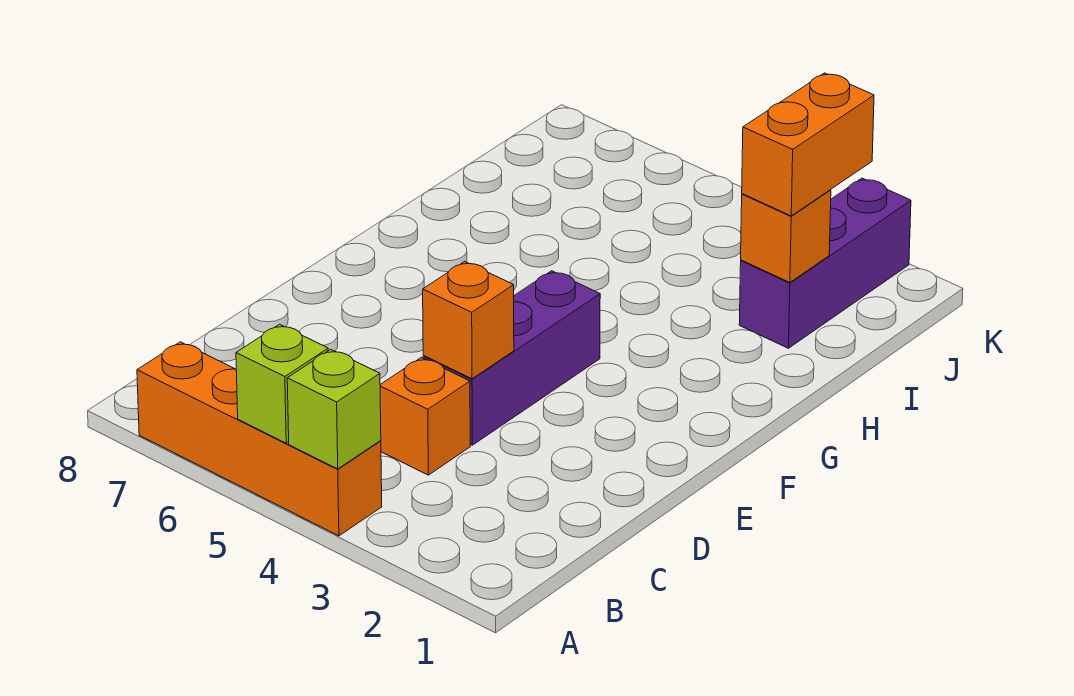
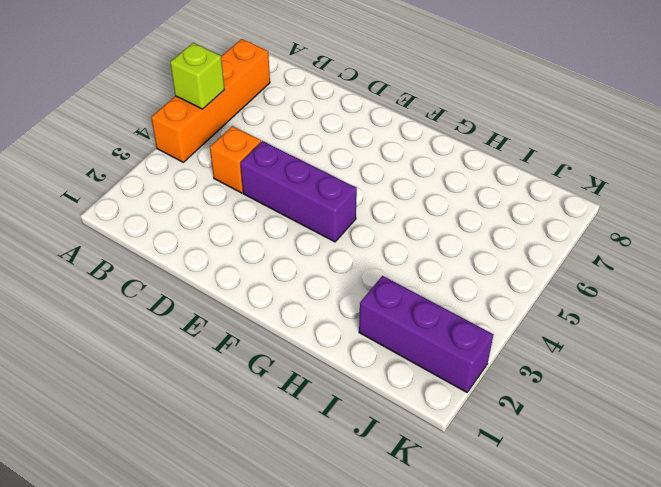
none -> lime brick A4 level 2
none -> orange brick D4 level 2

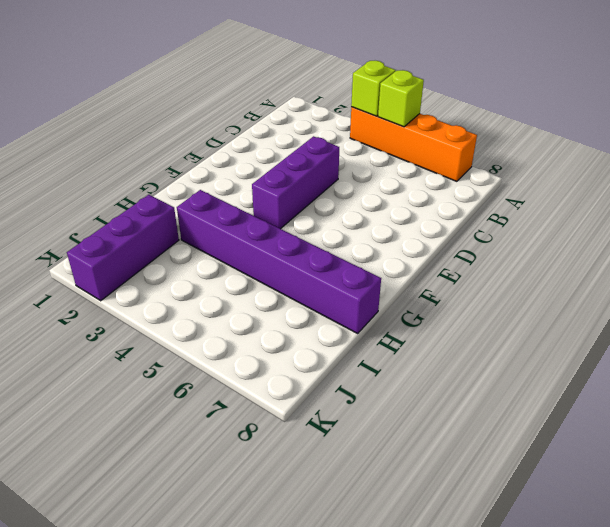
purple brick H3:H8 level 1 -> none
none -> orange brick C4 level 1
none -> orange brick D4 level 2

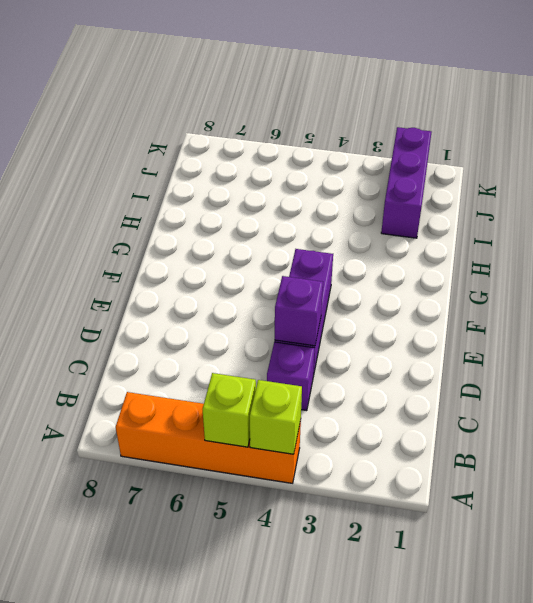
purple brick C4 level 1 -> orange brick C4 level 1
purple brick D4 level 2 -> orange brick D4 level 2
none -> orange brick I2 level 2
none -> orange brick I2:J2 level 3

